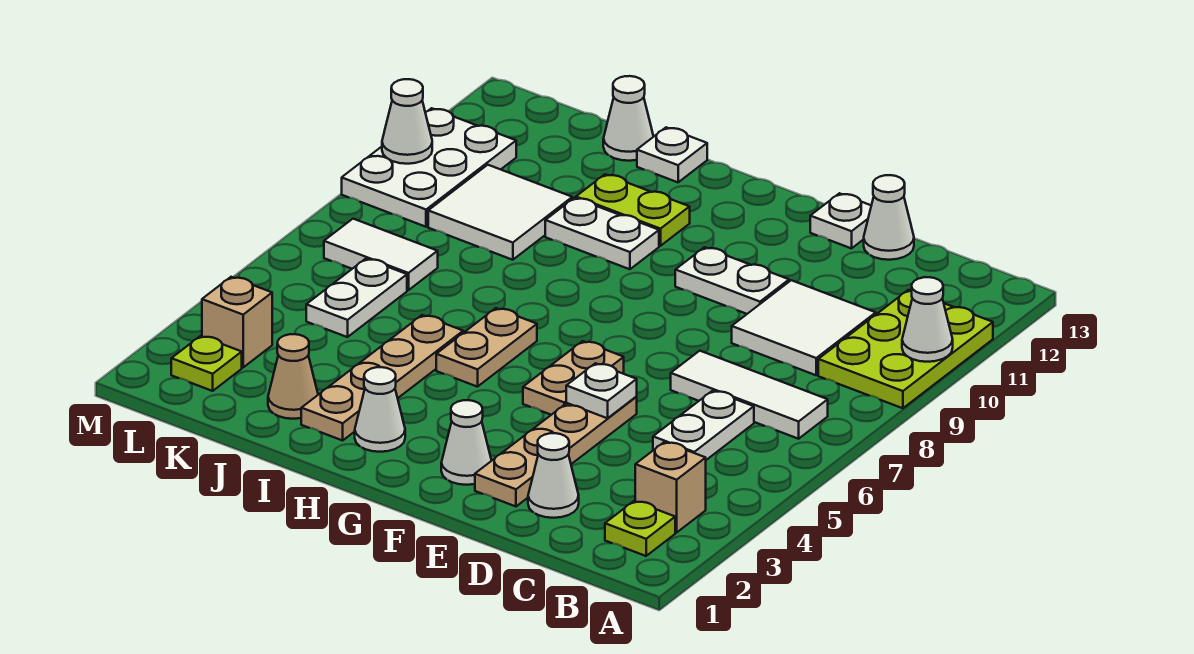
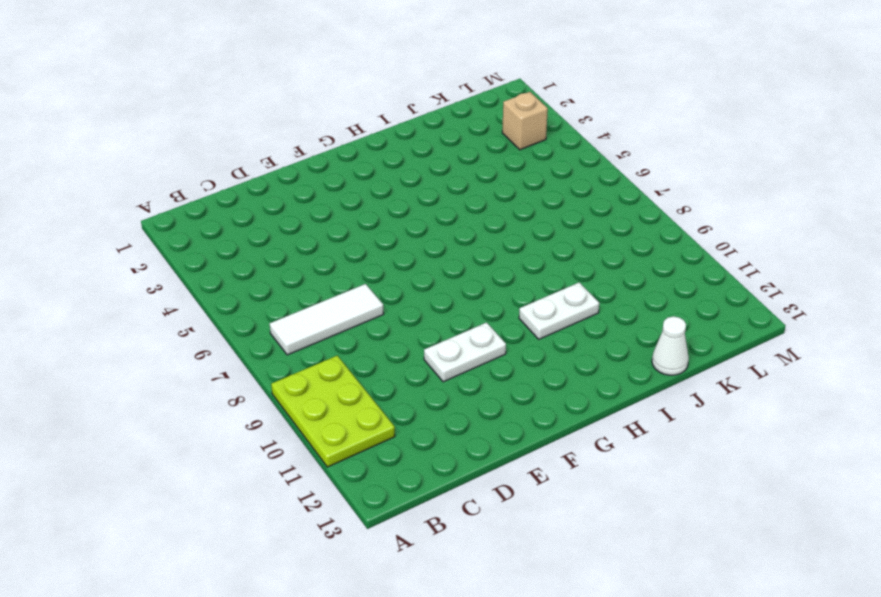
none -> lime plate B2 level 1
none -> tan brick B3 level 1
none -> white plate C5:C6 level 1
none -> white tile C9:D10 level 1

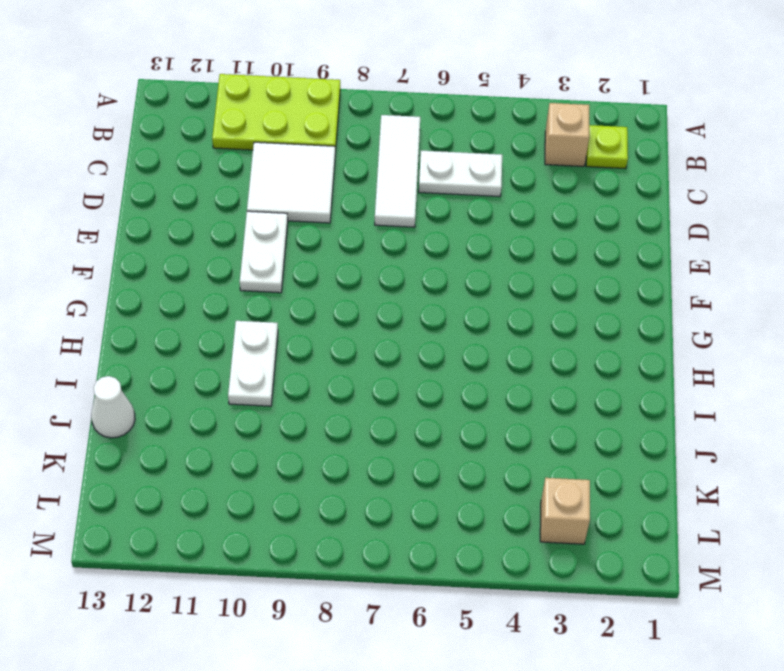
none -> white cone D2 level 1
none -> white cone D13 level 1
none -> tan plate E2:E5 level 1
none -> white plate E13 level 1

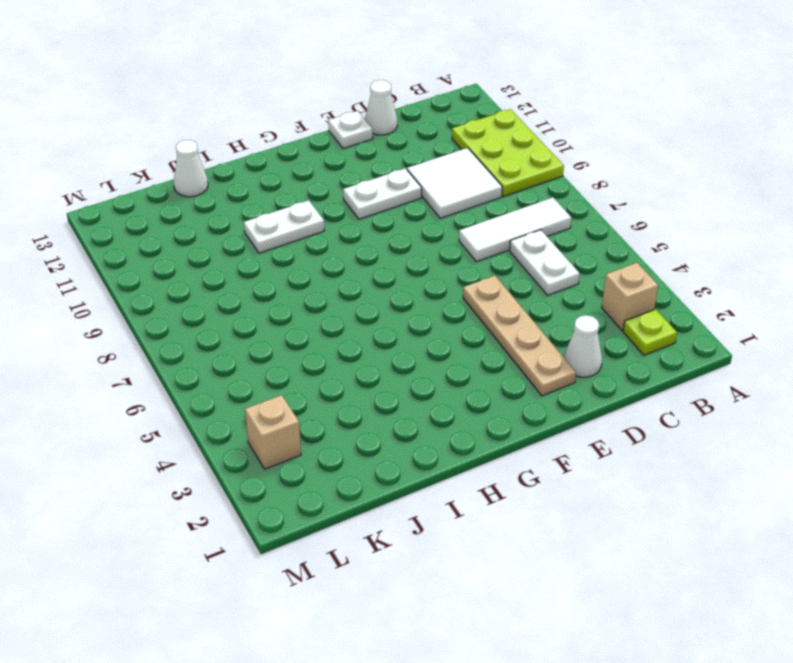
none -> white cone F2 level 1
none -> tan plate F5:F6 level 1
none -> white cone H2 level 1
none -> tan plate H5:H6 level 1

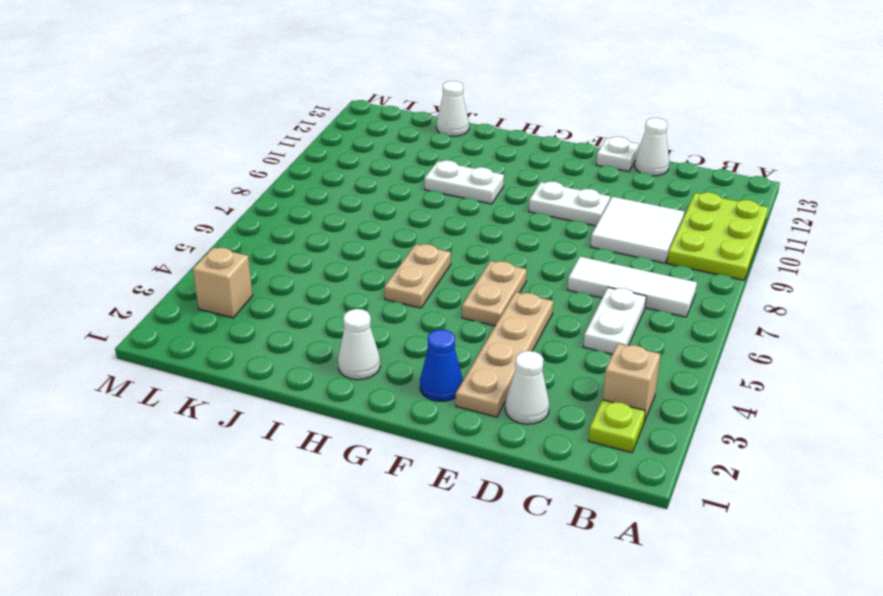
blue cone F2 level 1 -> white cone F2 level 1
none -> lime plate H11:I11 level 1
none -> tan plate I2:I5 level 1
none -> white plate I13 level 1
none -> tan cone J2 level 1

